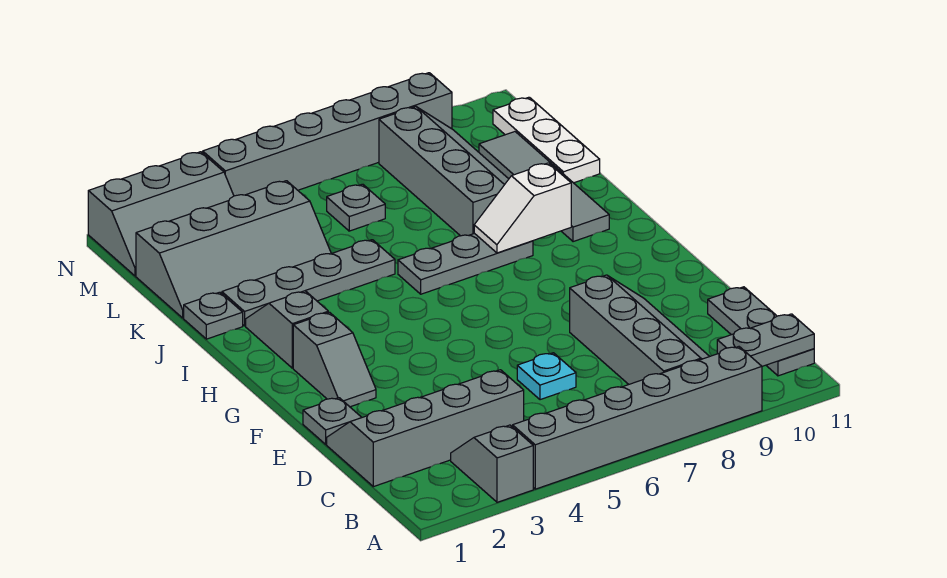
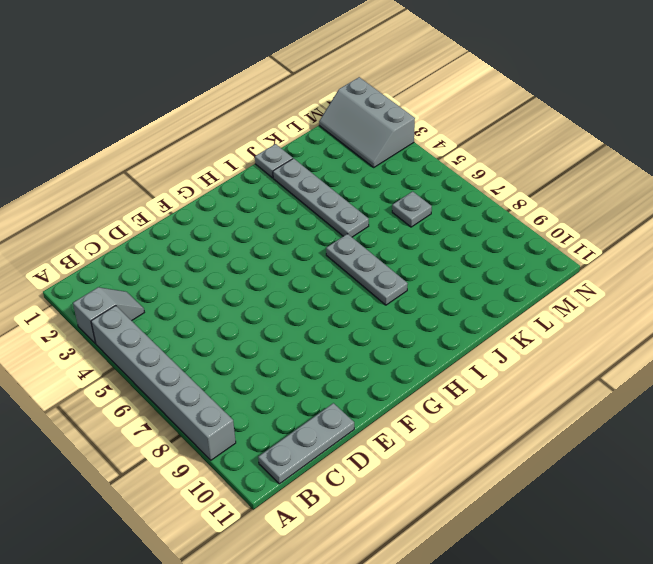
none -> grey slope B8:E9 level 1 top 8
none -> grey slope C1:D4 level 1 top C
none -> cyan plate D6 level 1

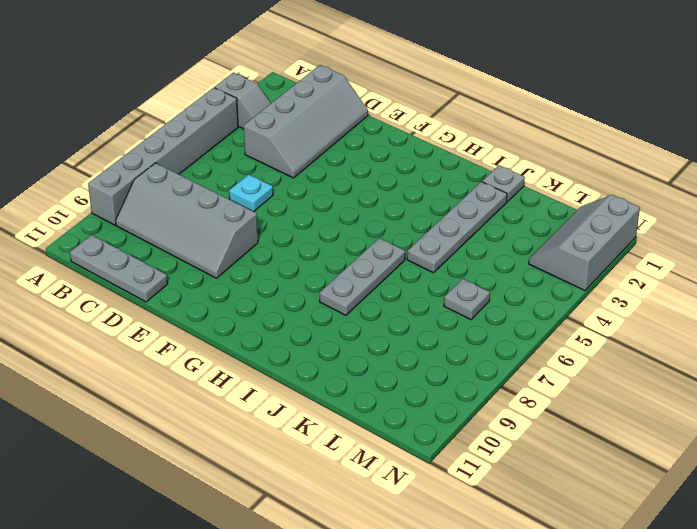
none -> grey plate E1 level 1
none -> grey slope F2:G2 level 1 top G
none -> grey slope H2:I2 level 1 top H

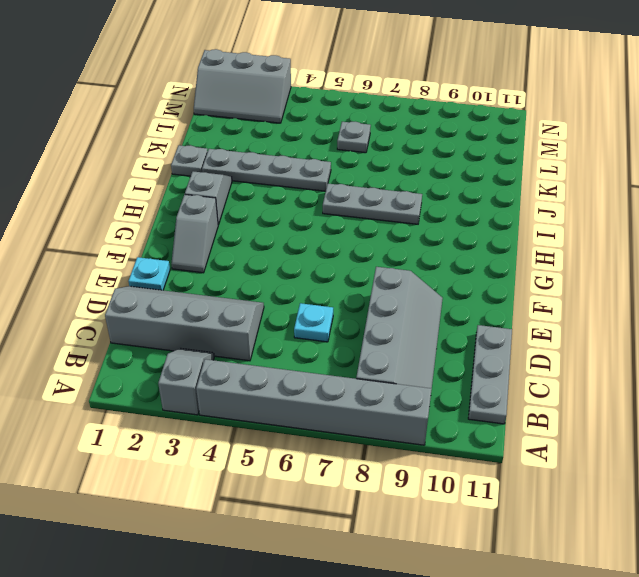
cyan plate E1 level 1 -> grey plate E1 level 1
none -> grey tile I10:L10 level 1
none -> grey slope J8:M9 level 1 top 8
none -> grey slope K1:L4 level 1 top L

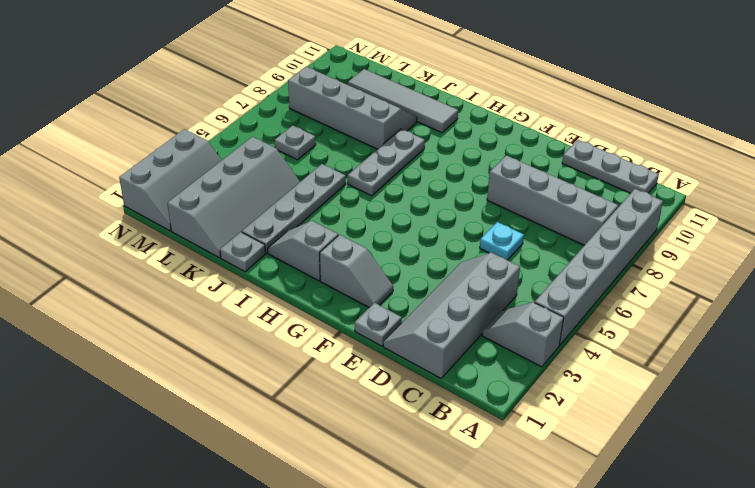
none -> white plate K11:M11 level 1
none -> grey brick N4:N9 level 1
none -> grey plate B10:B11 level 2

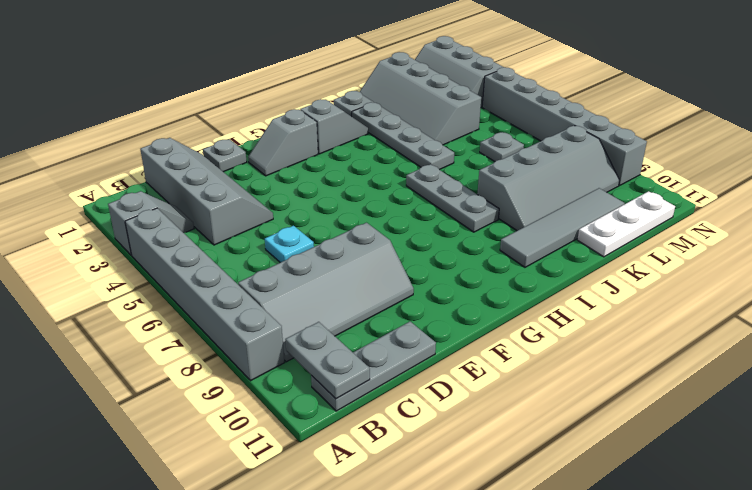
none -> white slope I8:I9 level 2 top 9

